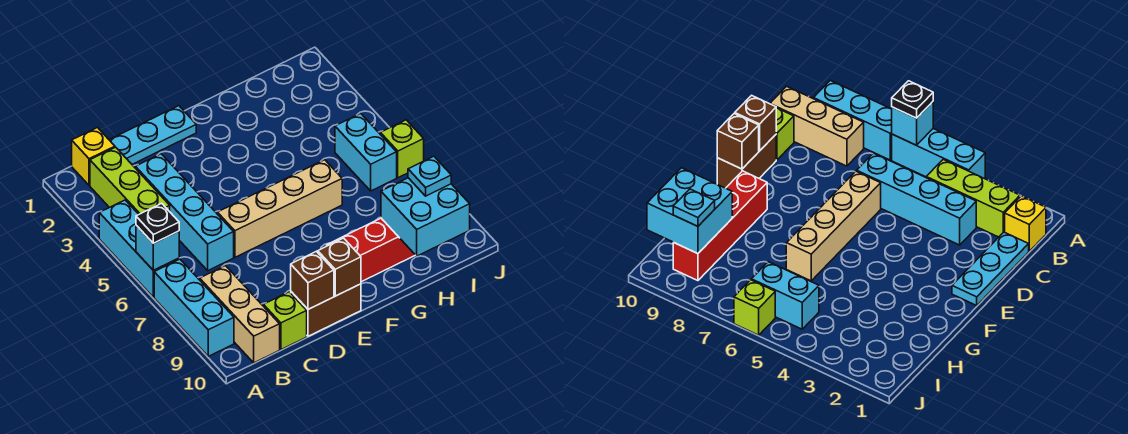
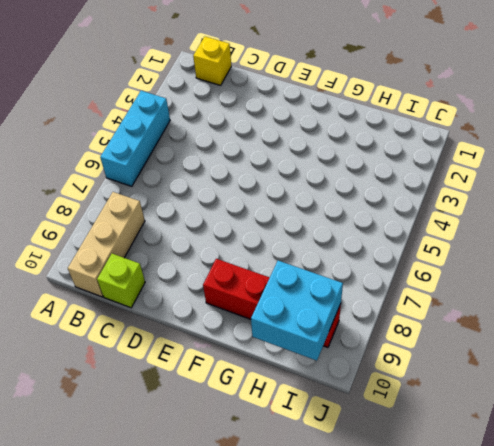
none -> cyan brick A7:A9 level 1
none -> lime brick B2:B4 level 1
none -> cyan plate C1:E1 level 1

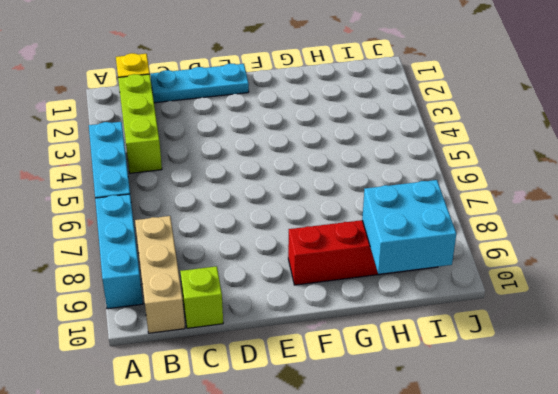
none -> cyan brick C3:C6 level 1
none -> tan brick D6:G6 level 1
none -> brown brick D10:E10 level 1

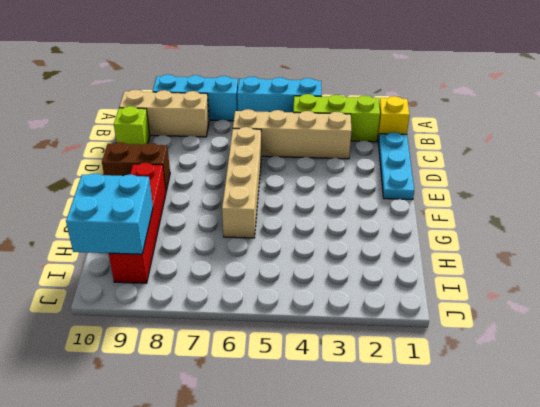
tan brick C3:C6 level 1 -> cyan brick C3:C6 level 1
brown brick E9:E10 level 1 -> brown brick D10:E10 level 1
none -> cyan brick I5:I6 level 1
none -> lime brick J6 level 1
none -> cyan brick A6 level 2

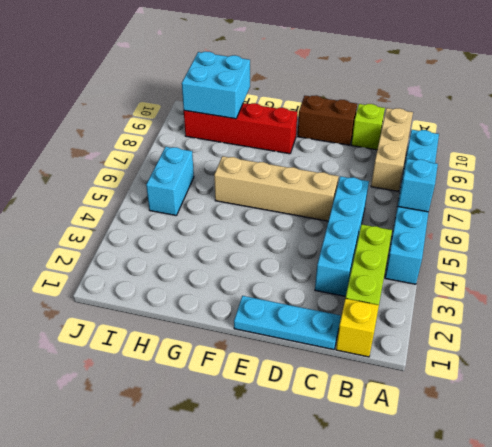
none -> lime brick J6 level 1
none -> brown brick D10 level 2
none -> brown brick E10 level 2

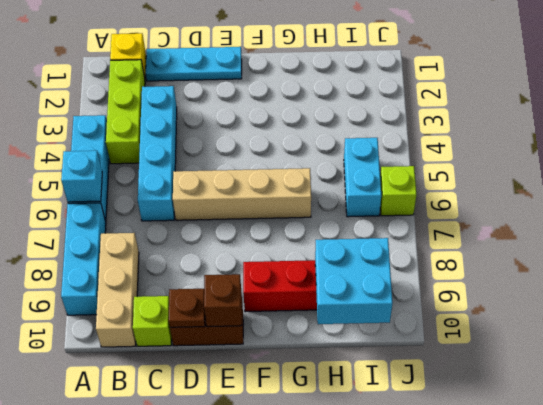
brown plate D10 level 2 -> brown brick D10 level 2
none -> black plate A6 level 3
none -> cyan plate I9 level 3

